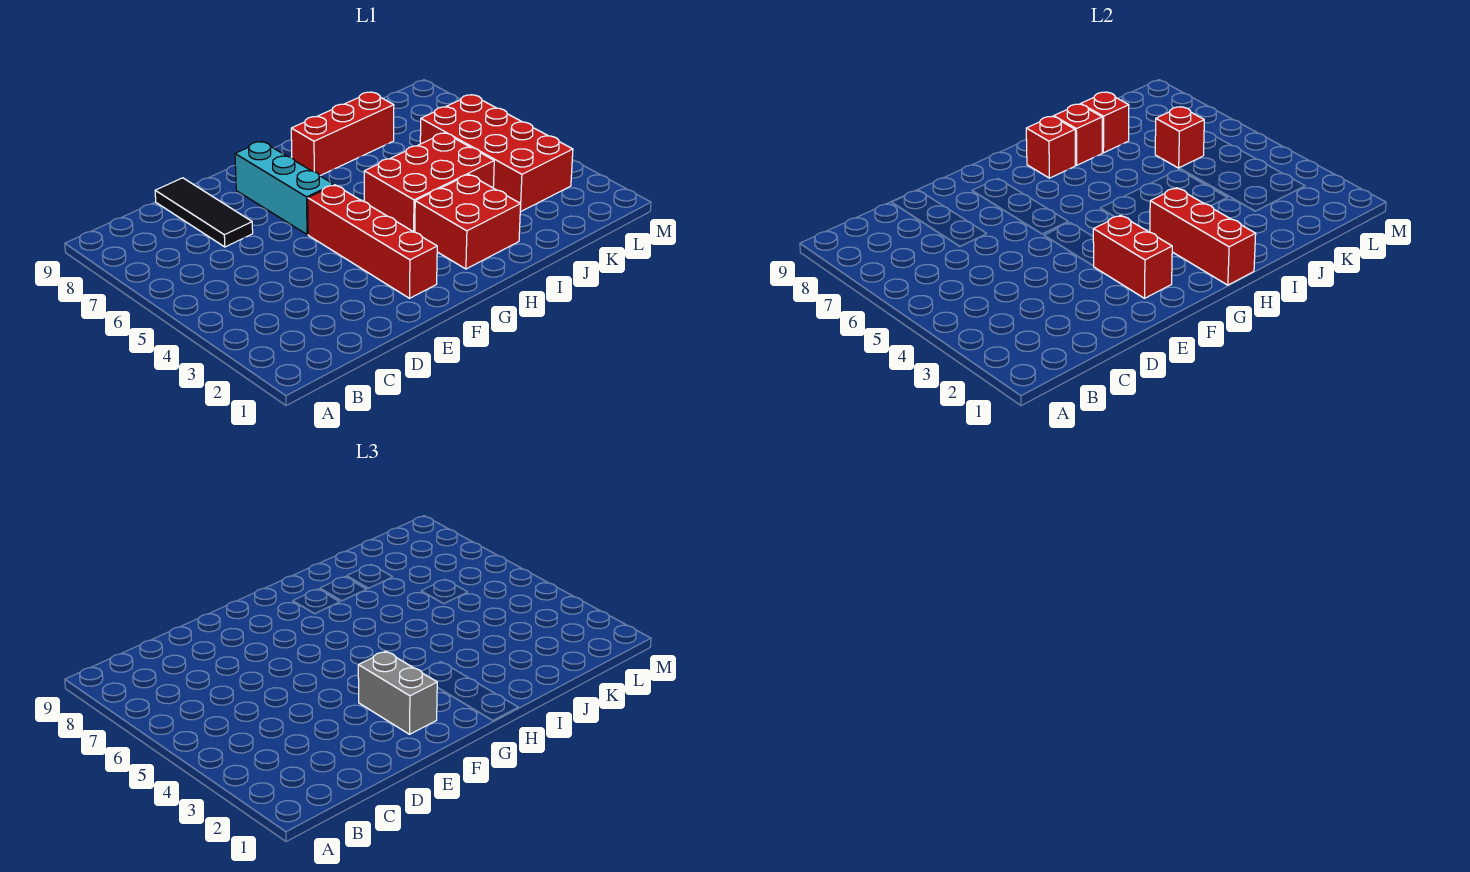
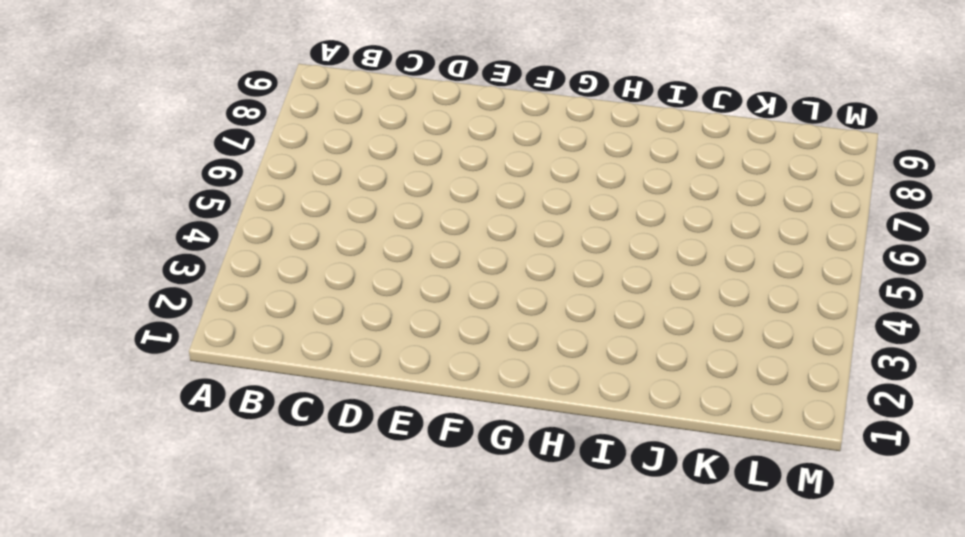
none -> black tile D7:D9 level 1
none -> red brick F2:F5 level 1
none -> cyan brick F6:F8 level 1

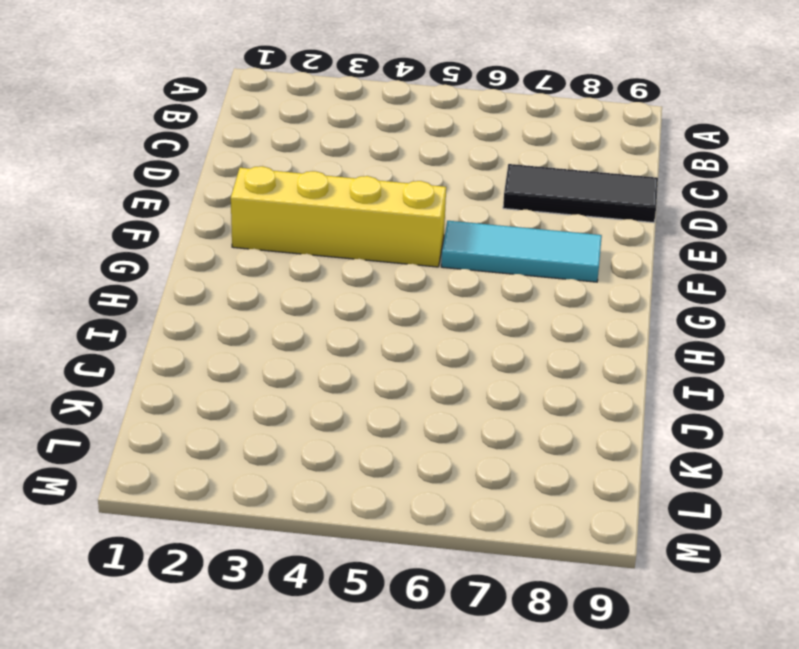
yellow brick F2:F5 level 1 -> red brick F2:F5 level 1
cyan tile F6:F8 level 1 -> cyan brick F6:F8 level 1
none -> red brick H2:I3 level 1
none -> red brick H4:J5 level 1
none -> red brick H8:J8 level 1

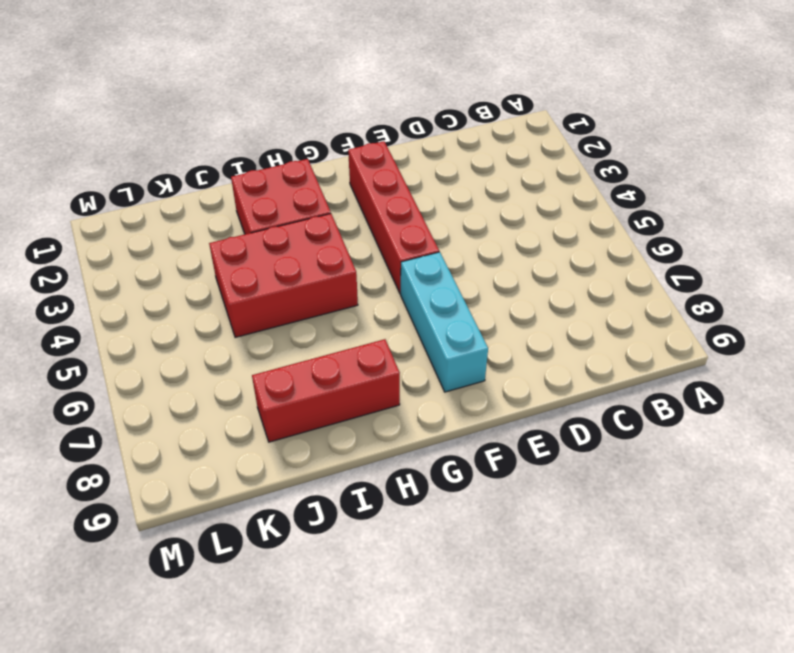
none -> black tile D7:D9 level 1
none -> red brick K3:L6 level 1
none -> red brick F2:F3 level 2

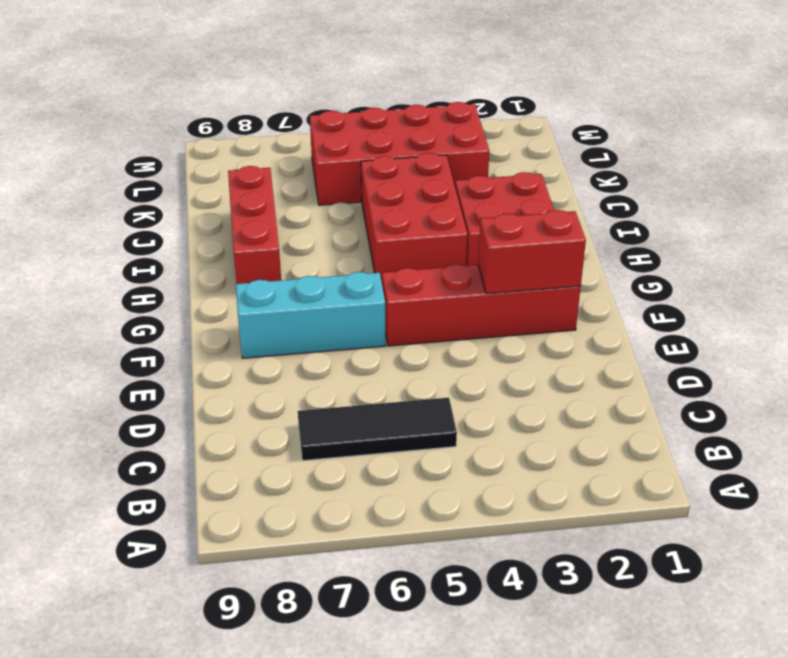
black tile C5:C7 level 1 -> black tile D7:D9 level 1
none -> red brick H1:H3 level 2
none -> red brick H8 level 2
none -> red brick I8 level 2

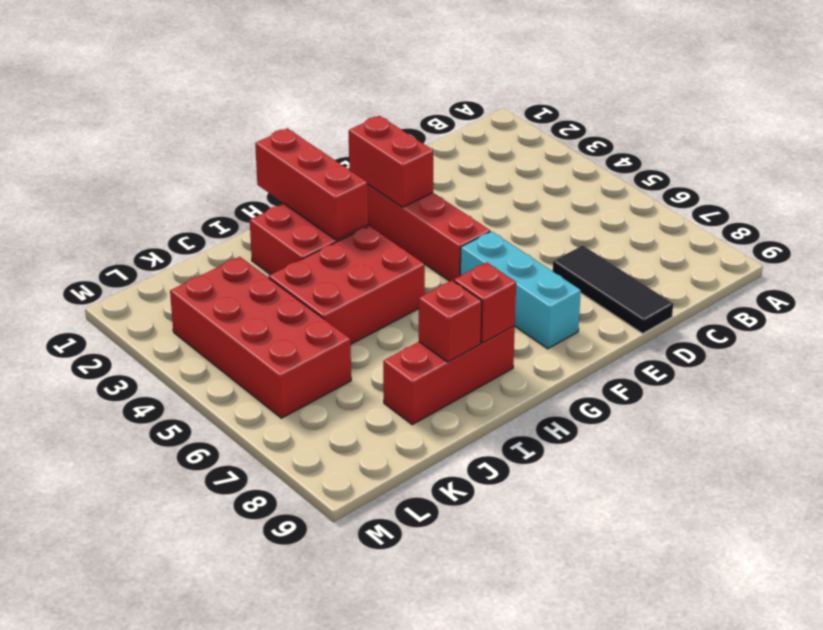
none -> red brick J8 level 2
none -> red brick K6 level 2
none -> grey brick F2:F3 level 3

